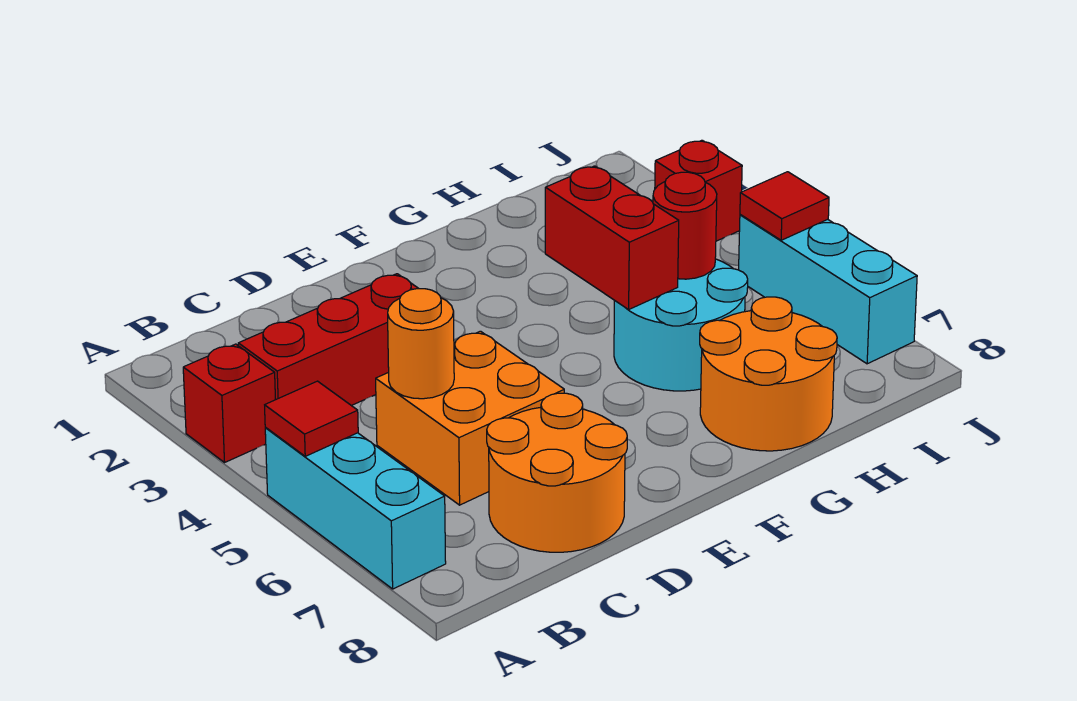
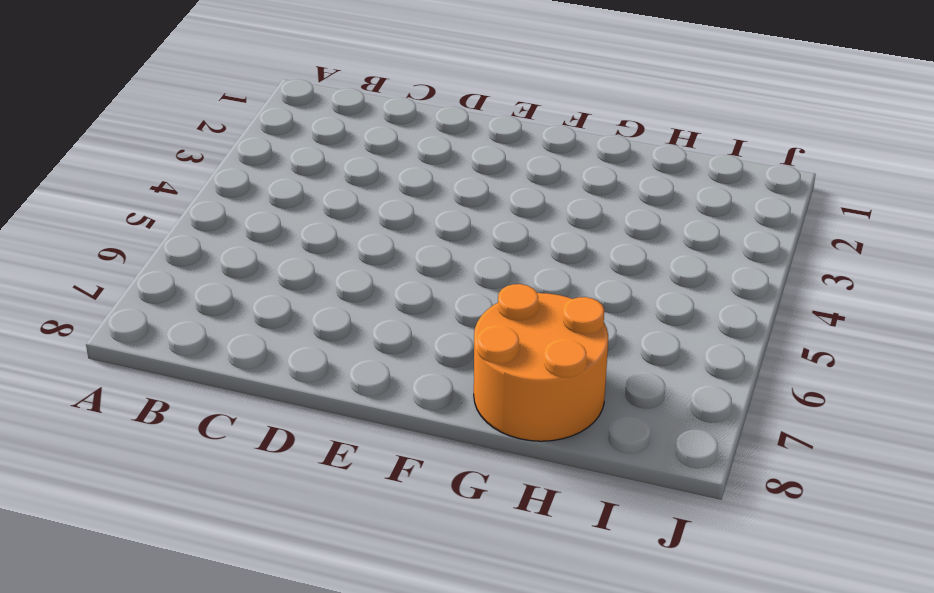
none -> red brick A3 level 1
none -> cyan brick A5:A7 level 1
none -> red brick B3:D3 level 1

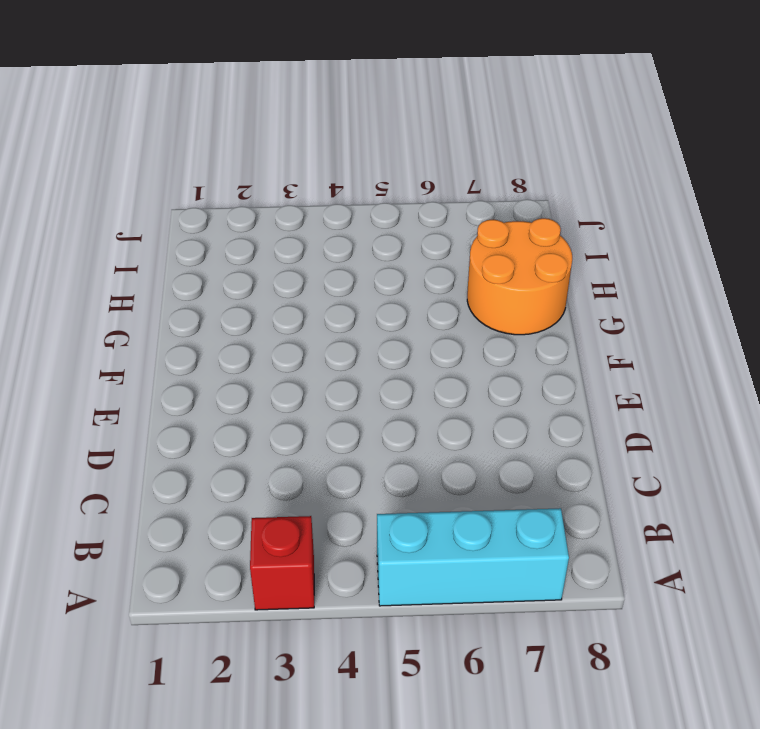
none -> red brick B3:D3 level 1
none -> orange brick C5:D6 level 1
none -> orange round brick C7:D8 level 1

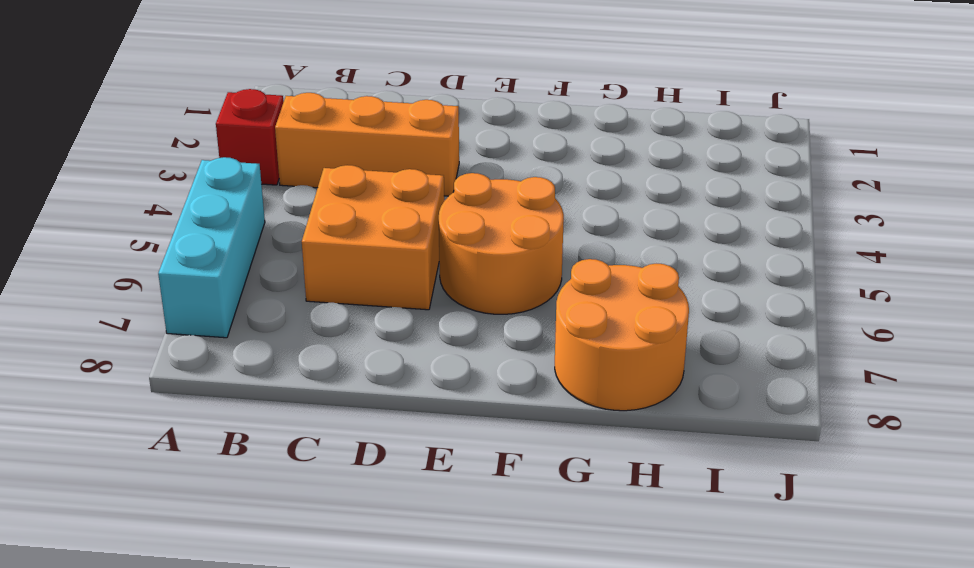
orange brick B3:D3 level 1 -> red brick B3:D3 level 1
orange round brick E5:F6 level 1 -> orange round brick C7:D8 level 1
none -> cyan round brick G5:H6 level 1
none -> red brick J3 level 1
none -> cyan brick J5:J7 level 1

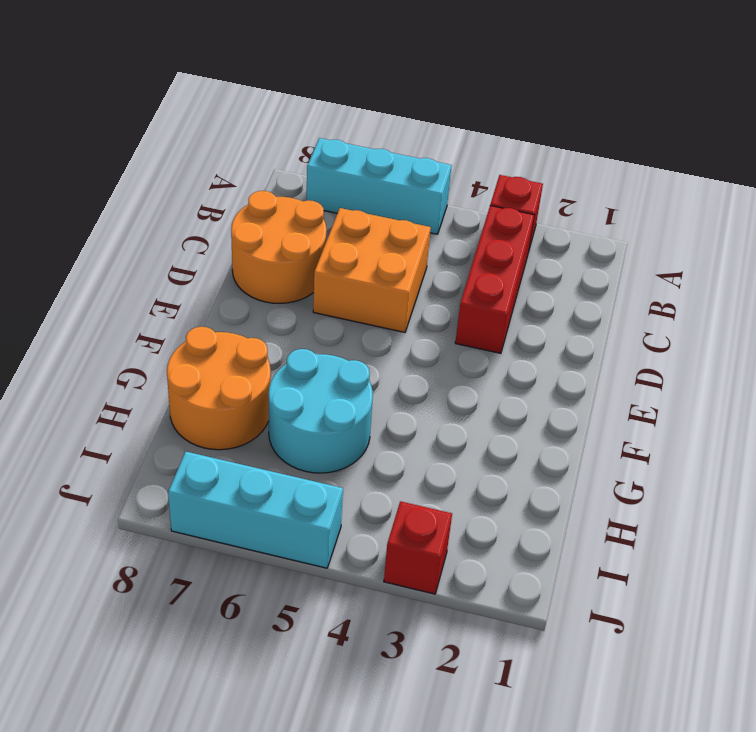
none -> red tile A5 level 2
none -> orange round brick C5 level 2
none -> red brick G4:G5 level 2

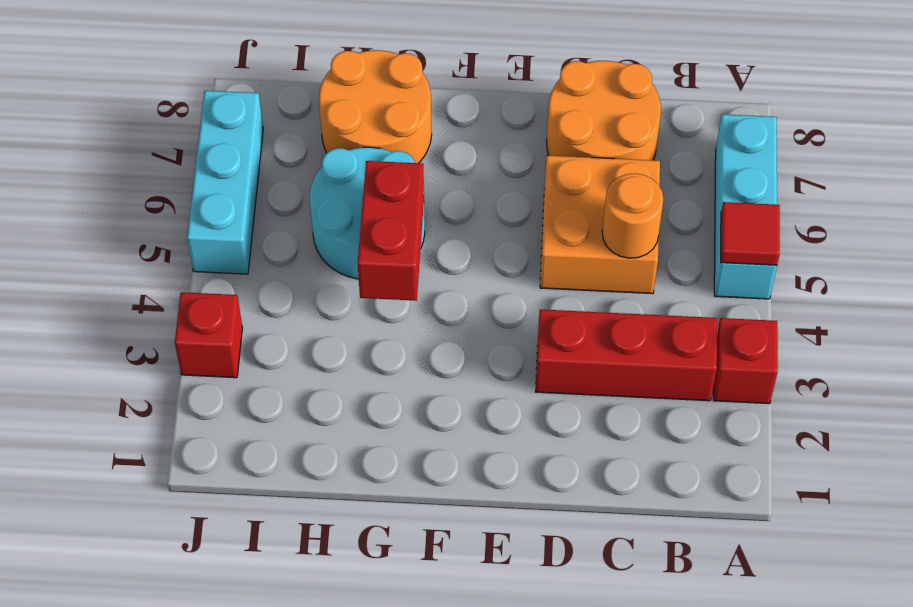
none -> red round brick H5 level 2
none -> red tile J5 level 2

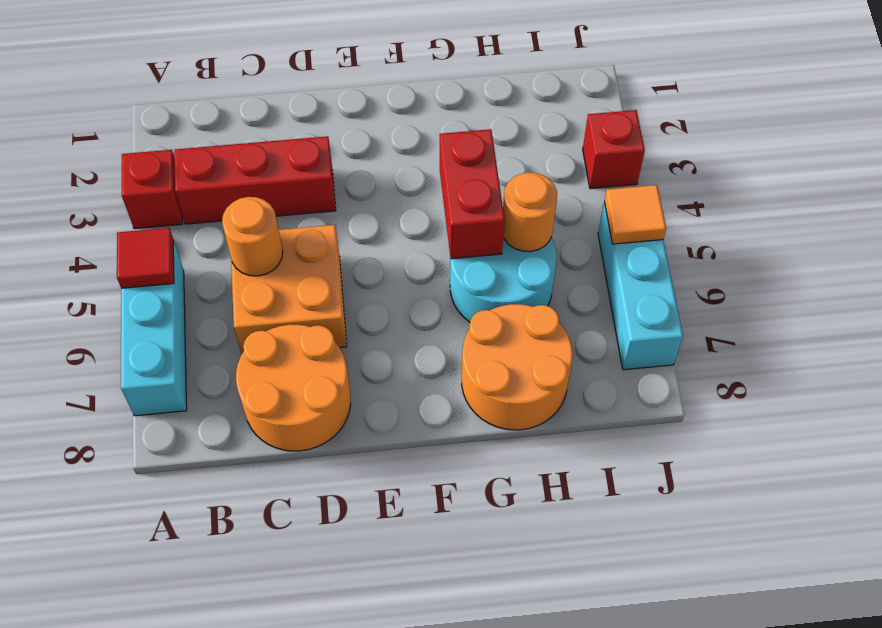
orange round brick H5 level 2 -> red round brick H5 level 2
orange tile J5 level 2 -> red tile J5 level 2

